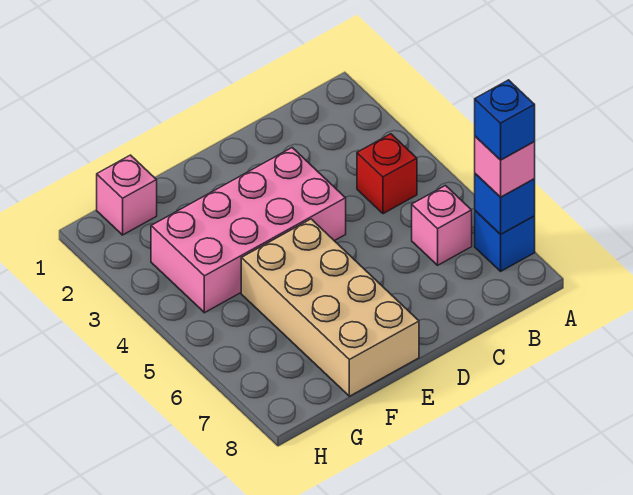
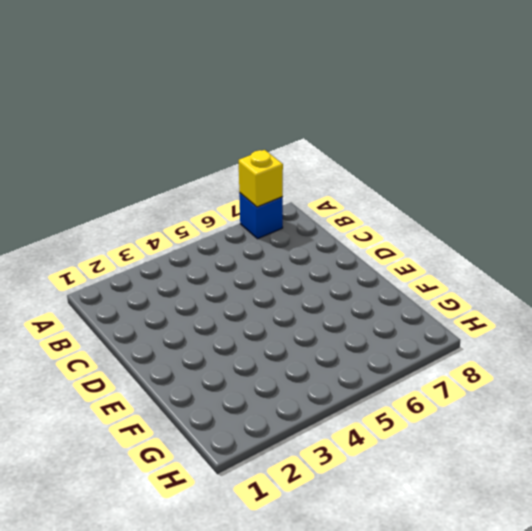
yellow brick A7 level 2 -> blue brick A7 level 2
none -> red brick B4 level 1
none -> pink brick B6 level 1

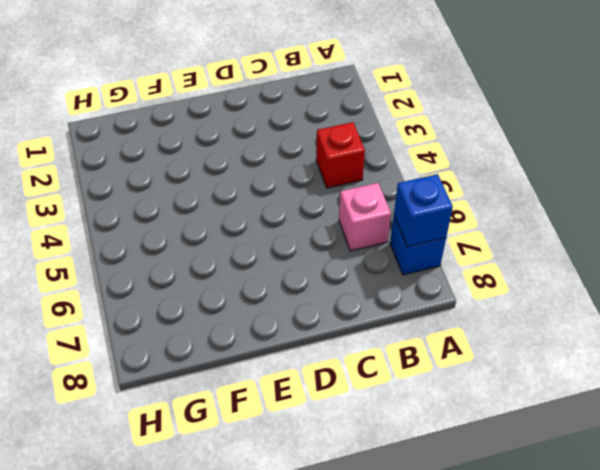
none -> pink brick D3:G4 level 1
none -> tan brick E5:F8 level 1

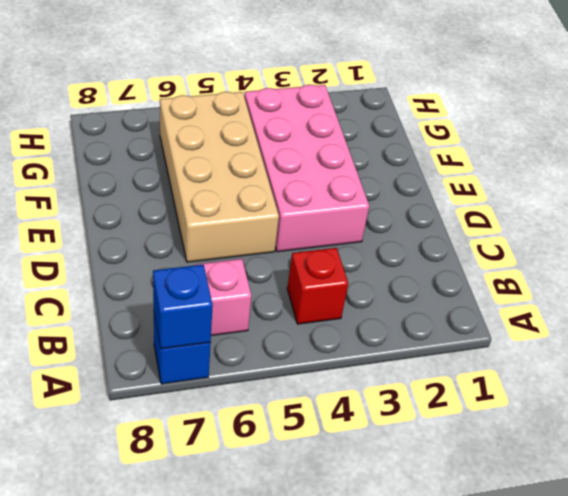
tan brick D5:G6 level 1 -> tan brick E5:F8 level 1
none -> pink brick G1 level 1
none -> pink brick A7 level 3

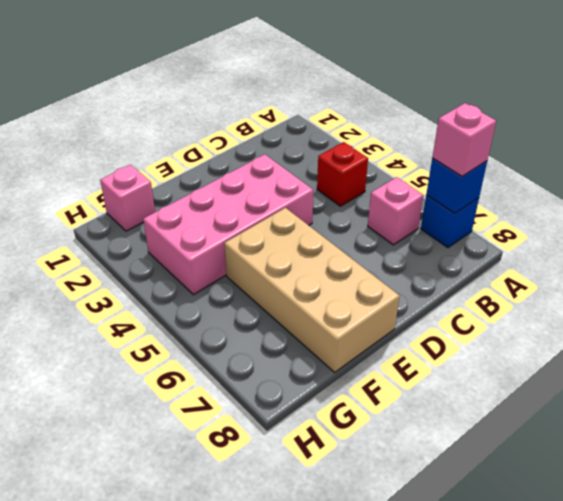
none -> blue brick A7 level 4

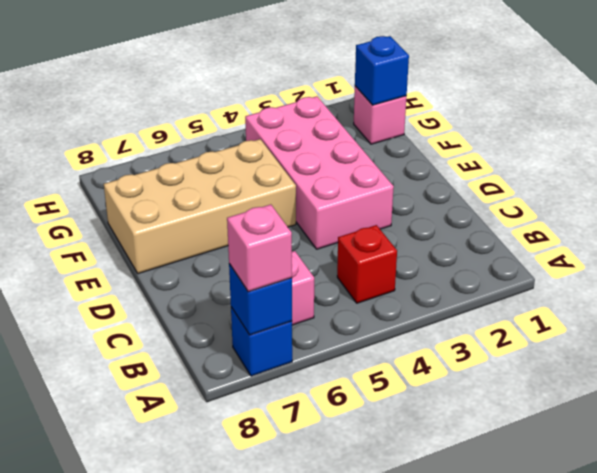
blue brick G1 level 2 -> blue brick A7 level 4

